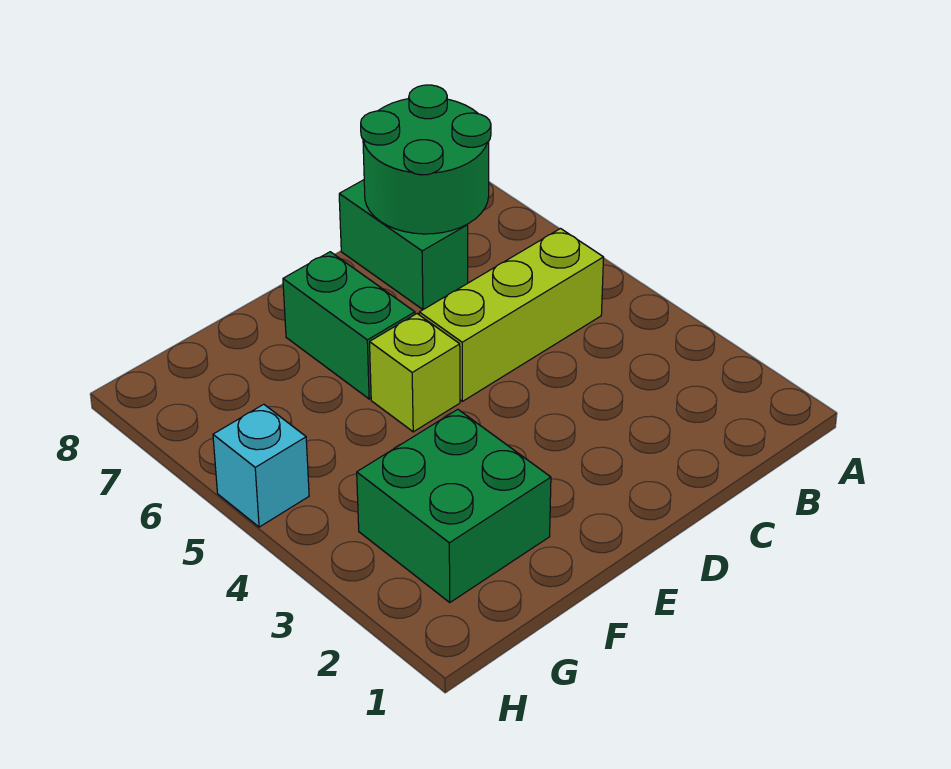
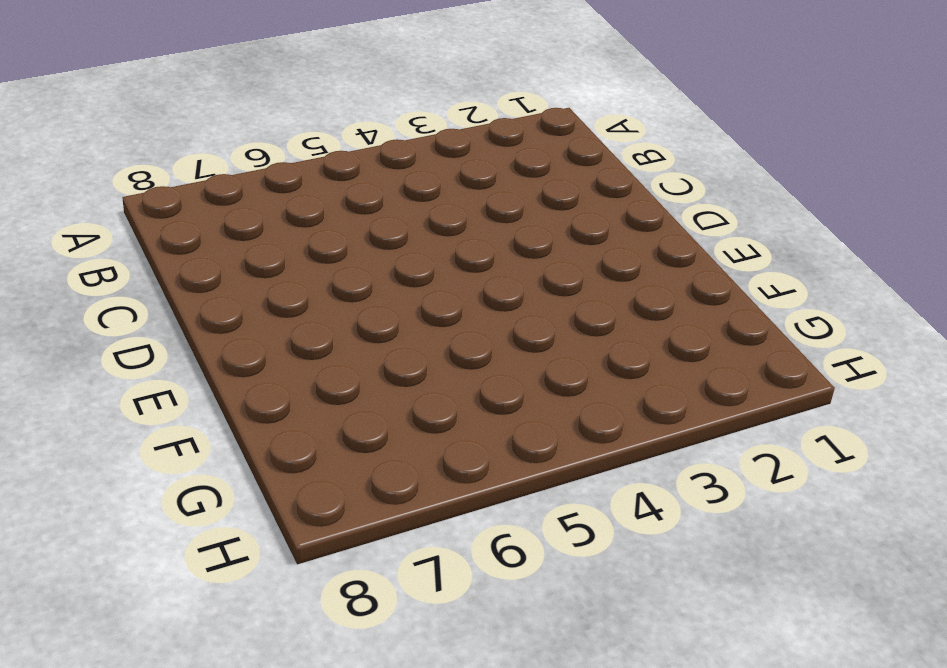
none -> lime brick B5:D5 level 1
none -> green brick C7:C8 level 1

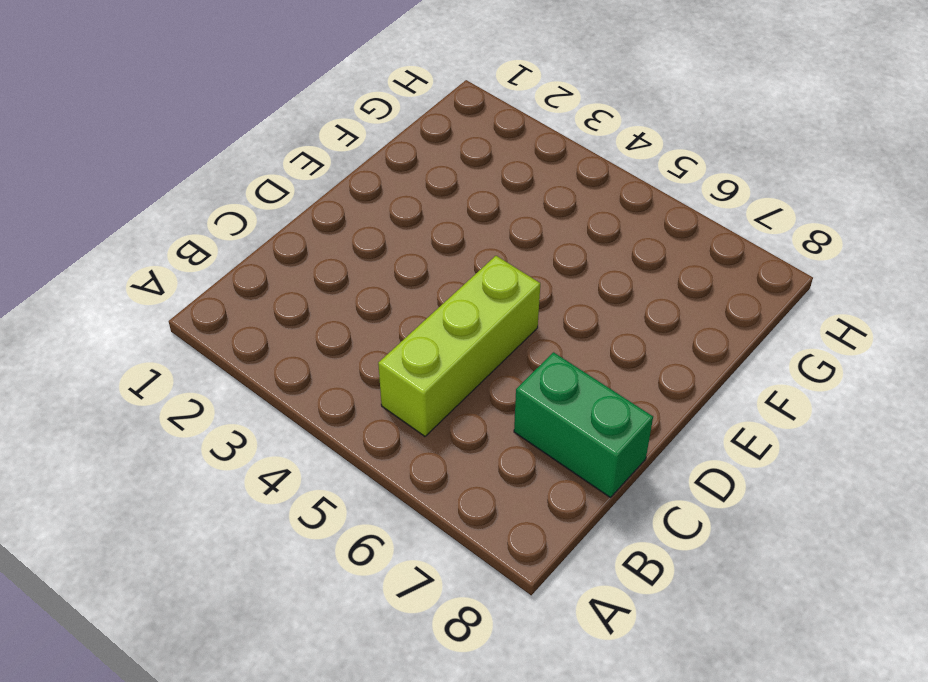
none -> lime brick E5 level 1
none -> green brick E6:E7 level 1

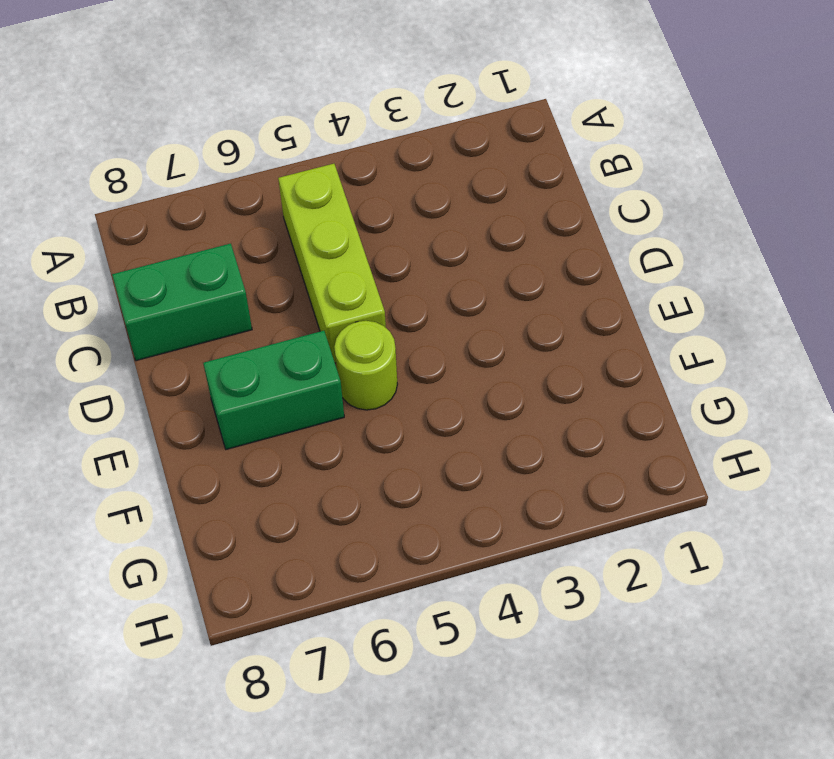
lime round brick E5 level 1 -> lime brick E5 level 1
none -> green brick F2:G3 level 1
none -> cyan brick H5 level 1

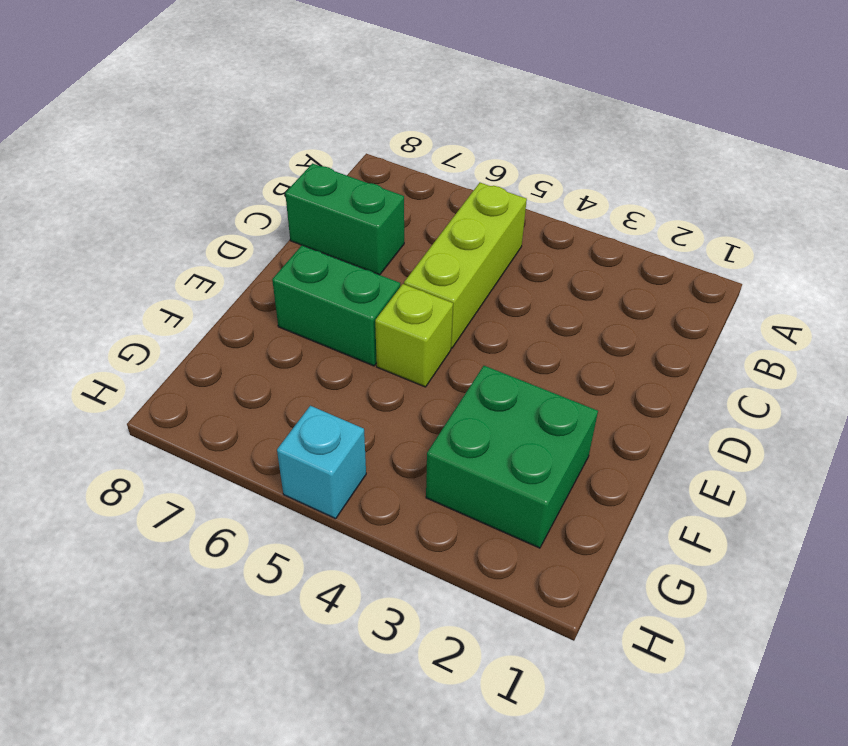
none -> green round brick B7:C8 level 2

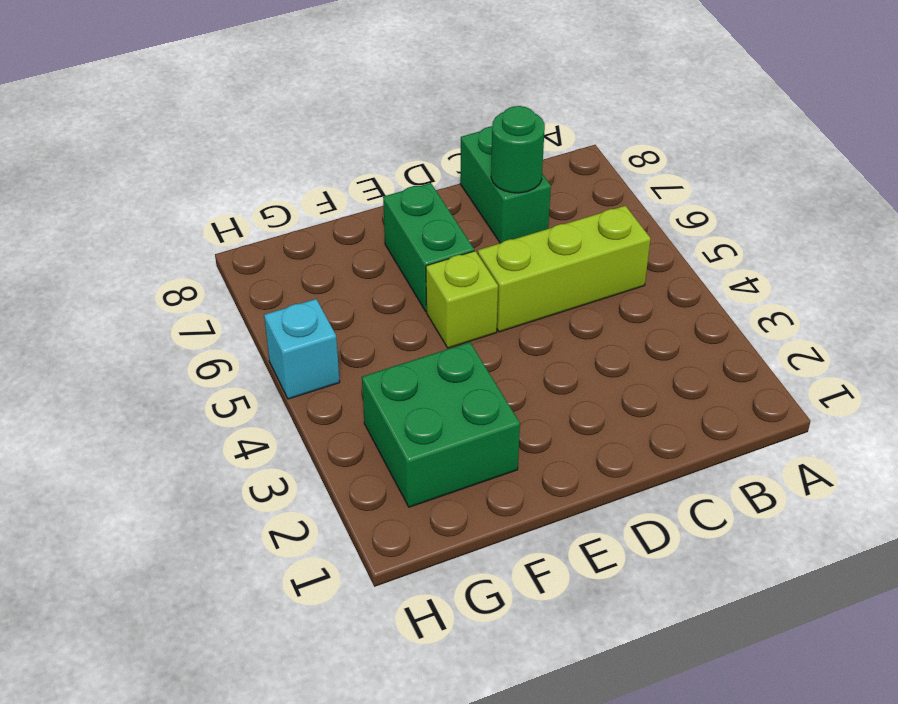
green round brick C7 level 2 -> green round brick B7:C8 level 2

